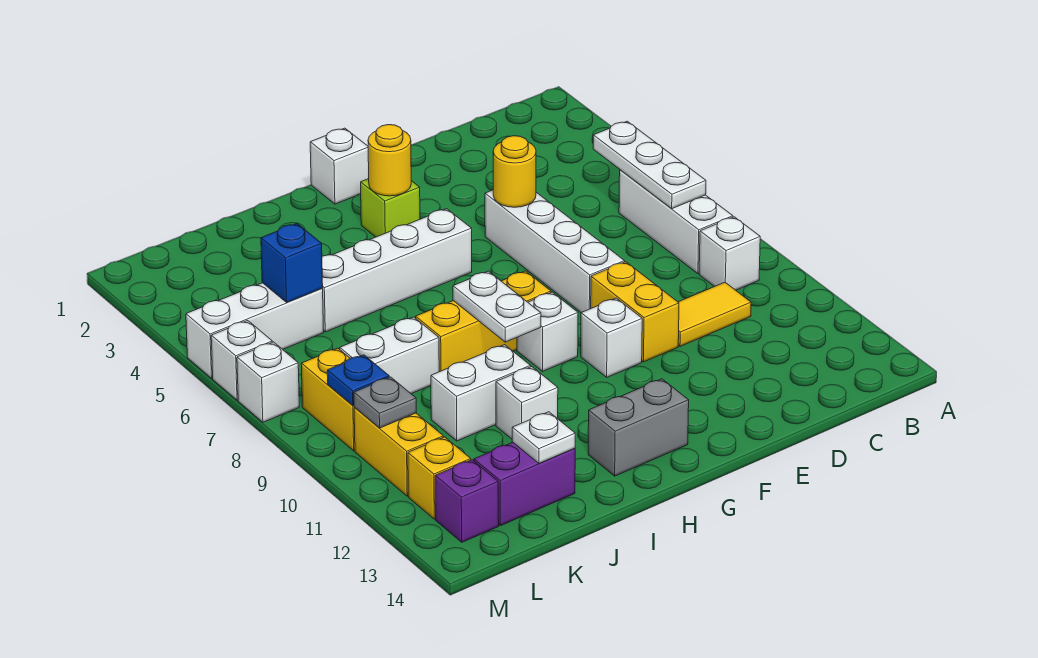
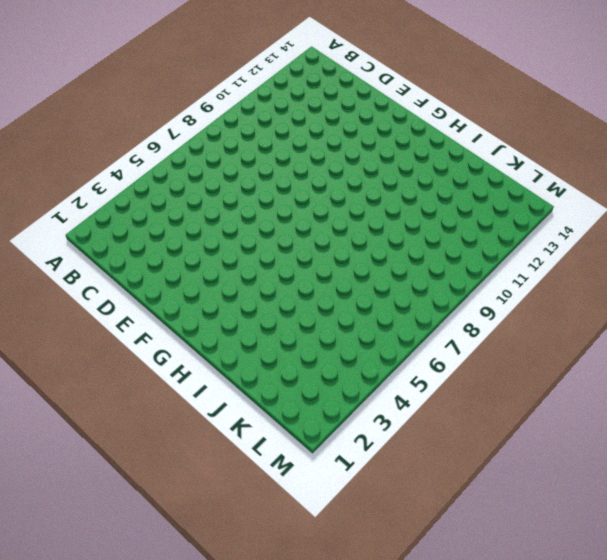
none -> white brick B6:B8 level 1
none -> white brick B9 level 1
none -> yellow tile C10:D10 level 1
none -> white brick E5:E8 level 1

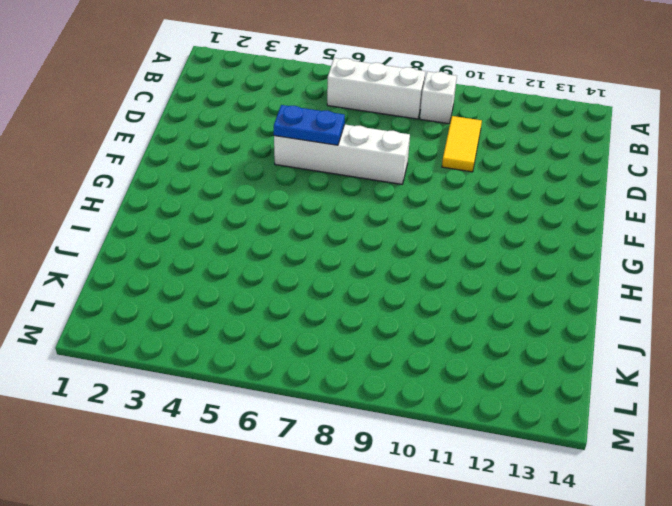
blue plate E5:E6 level 2 -> yellow round brick E5 level 2
none -> yellow brick E9:E10 level 1
none -> white brick F10 level 1
none -> white brick G1 level 1
none -> lime brick G3 level 1

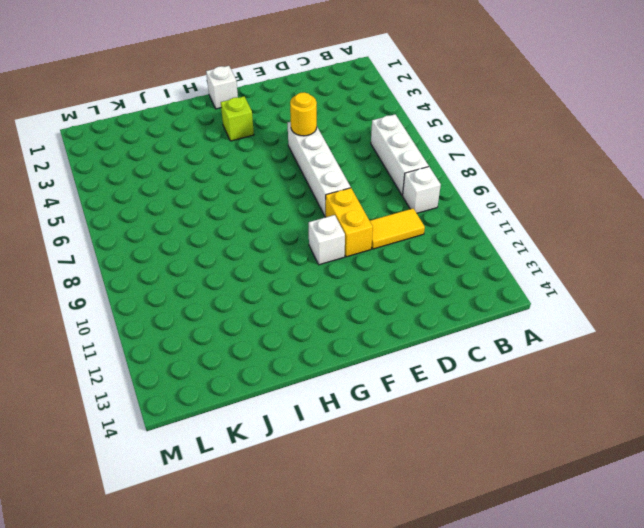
none -> white brick G5:J5 level 1
none -> yellow brick G8:I8 level 1
none -> white brick G9 level 1
none -> grey brick G13:H13 level 1

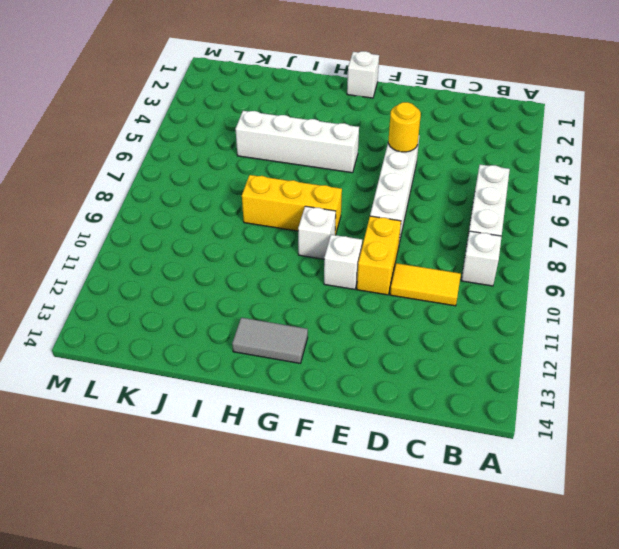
grey tile G13:H13 level 1 -> grey brick G13:H13 level 1
none -> lime brick G3 level 1
none -> white brick I10:J10 level 1
none -> white brick I11 level 1
none -> white brick J8:K8 level 1

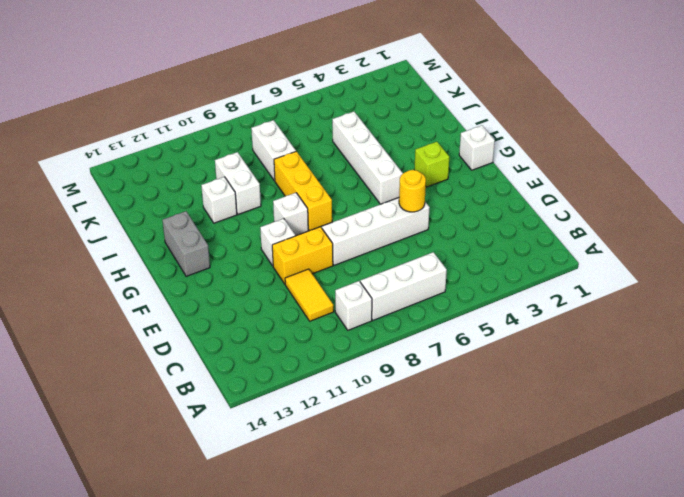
none -> purple brick J13:K13 level 1
none -> white brick K5:M5 level 1
none -> yellow brick L8:L9 level 1
none -> yellow brick L10:L11 level 1

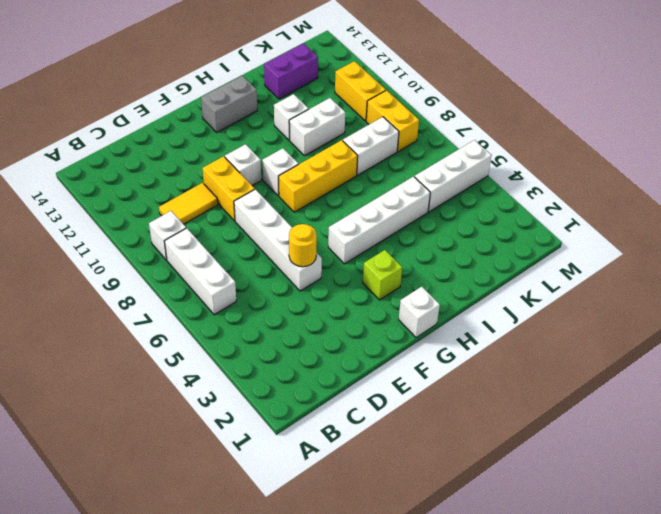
none -> yellow brick L12 level 1
none -> purple brick L13 level 1
none -> white brick M6 level 1
none -> white brick M7 level 1

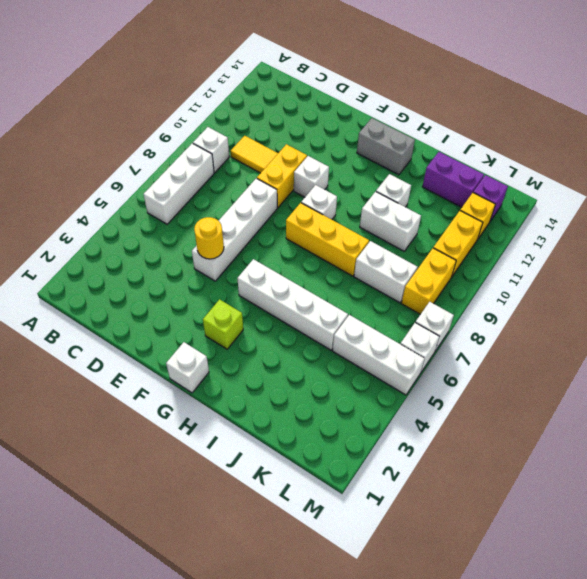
none -> white plate B5:B7 level 2
none -> yellow round brick G3 level 2
none -> white plate H8:H9 level 2
none -> white plate J13 level 2

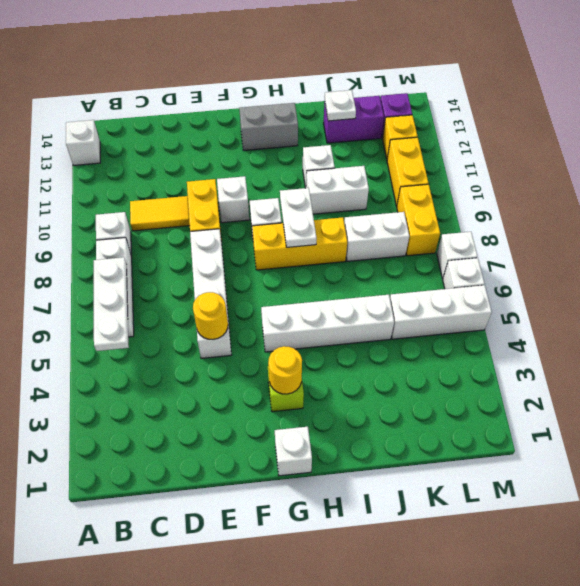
white brick A13 level 1 -> none
none -> blue brick K5 level 2
none -> blue plate L9 level 2
none -> grey plate L10 level 2

